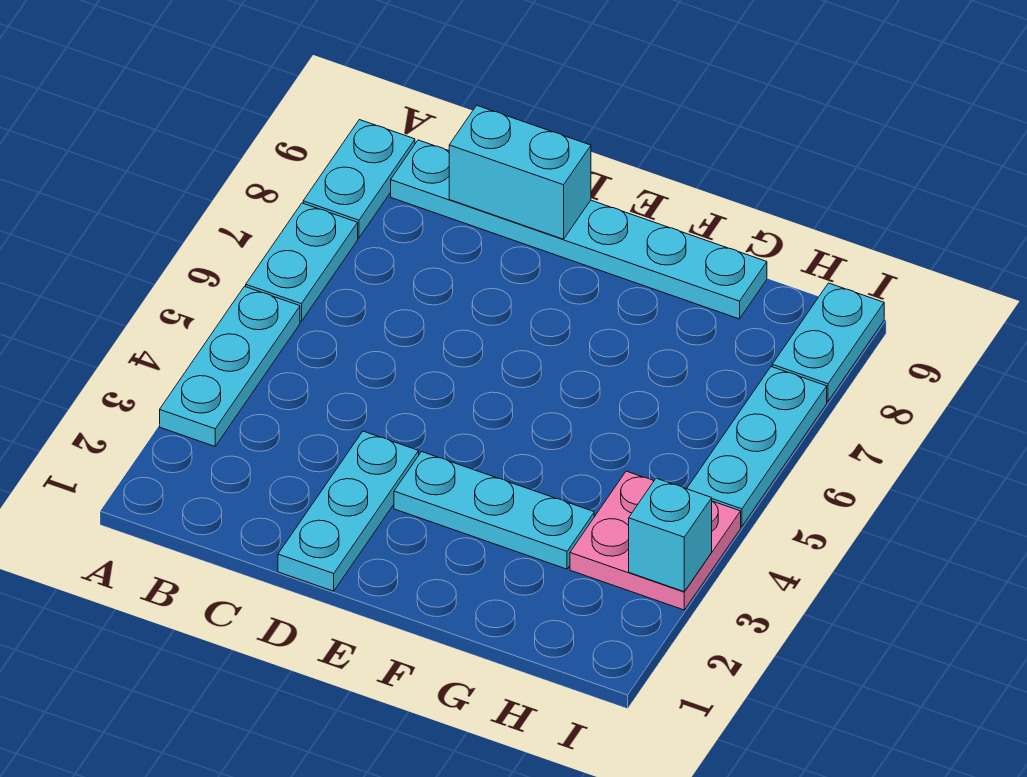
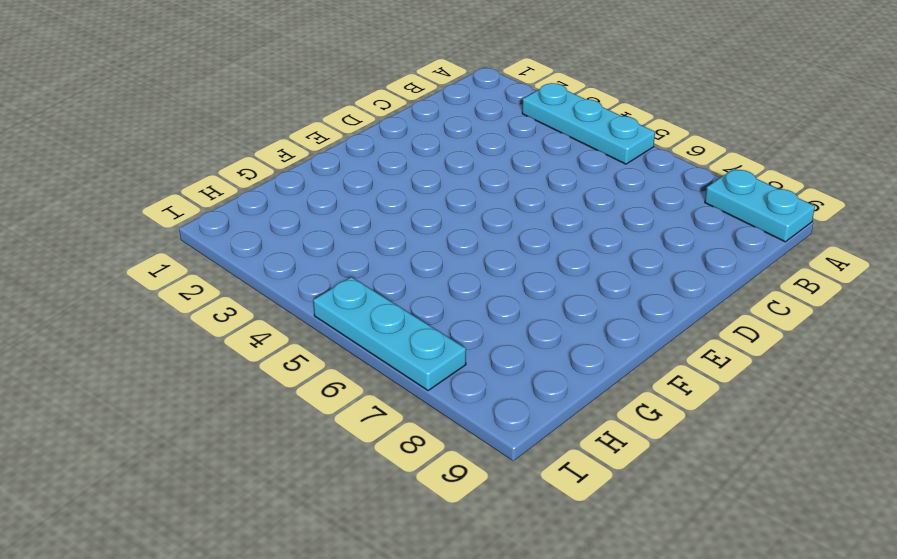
none -> cyan plate A6:A7 level 1
none -> cyan plate B9:G9 level 1

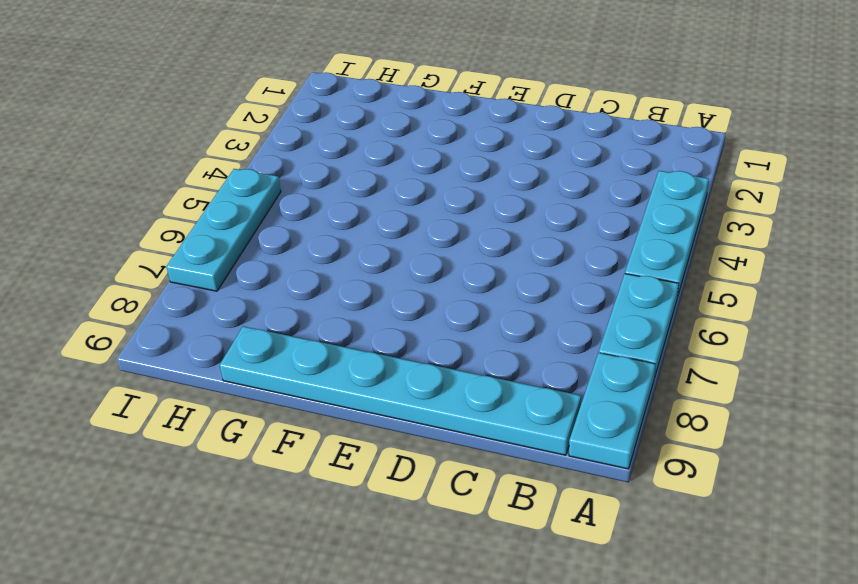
none -> cyan plate D1:D3 level 1
none -> cyan plate E3:G3 level 1

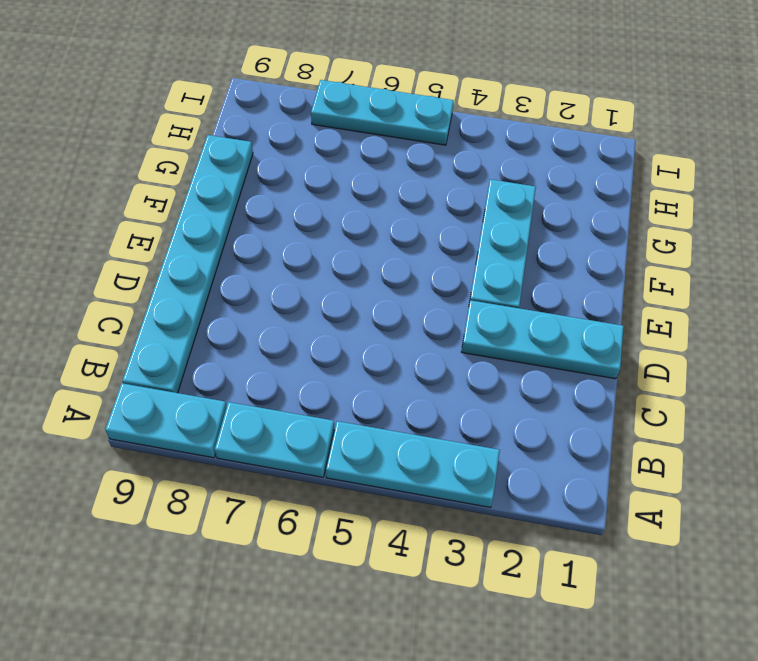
none -> pink plate H3:I4 level 1
none -> cyan plate I8:I9 level 1

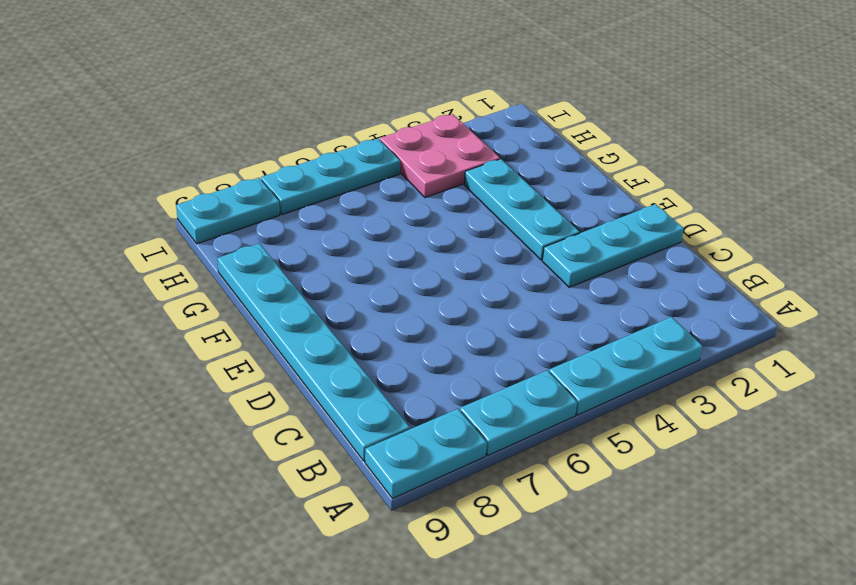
none -> cyan brick C9:D9 level 2
none -> cyan brick I3 level 2

